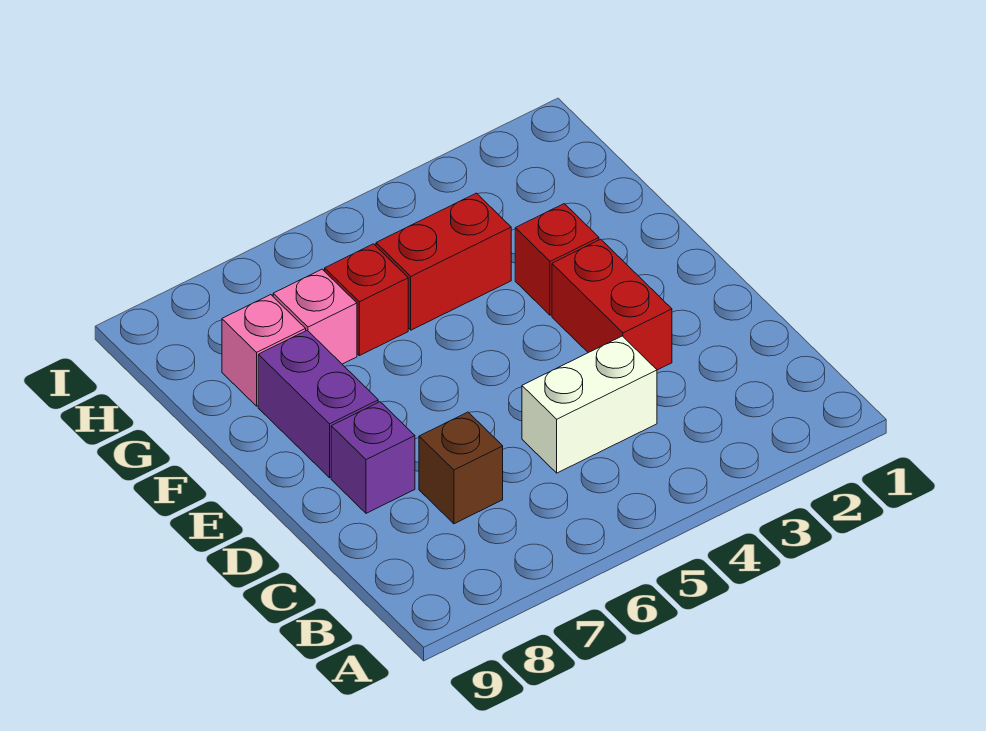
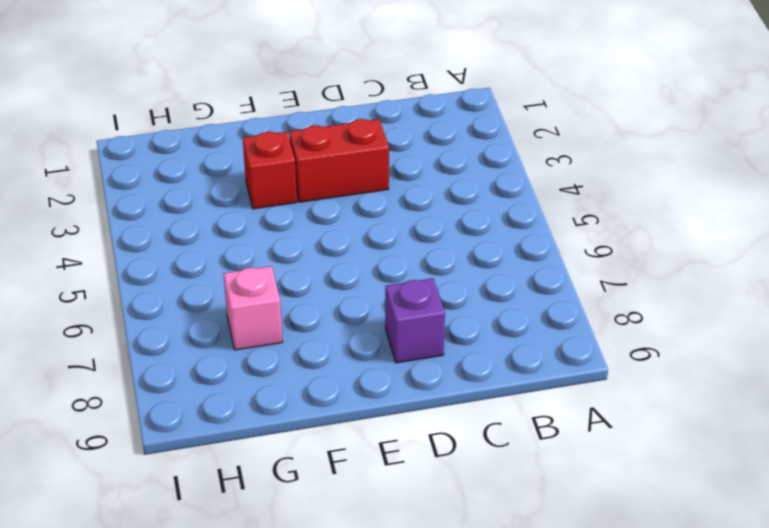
none -> white brick C4:C5 level 1
none -> brown brick C7 level 1

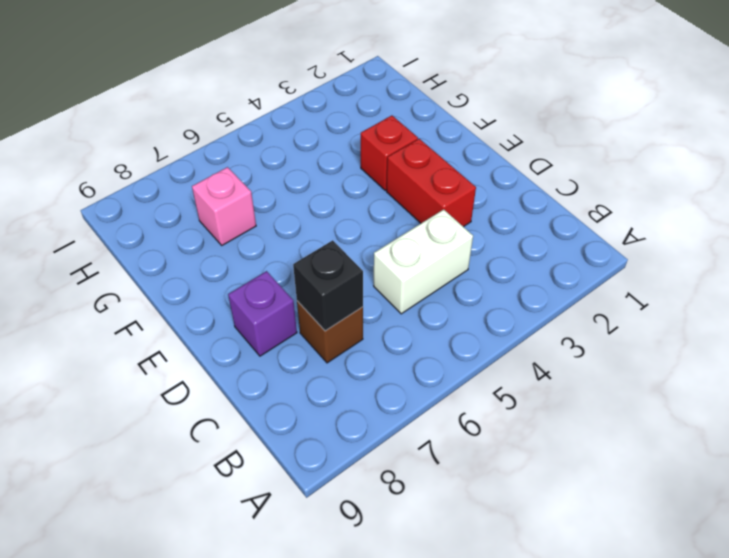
black brick C7 level 2 -> none
none -> purple brick E8:F8 level 1
none -> red brick G4:G5 level 1

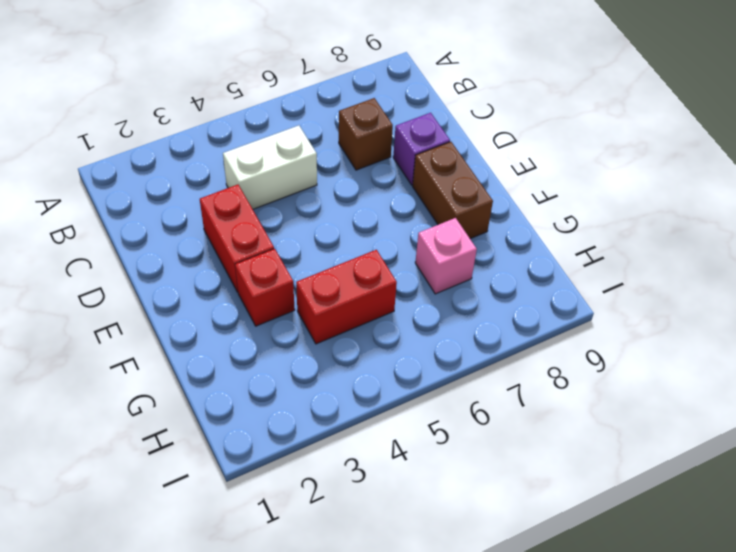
brown brick E8:F8 level 1 -> purple brick E8:F8 level 1
none -> red brick G6 level 1
none -> pink brick G8 level 1

